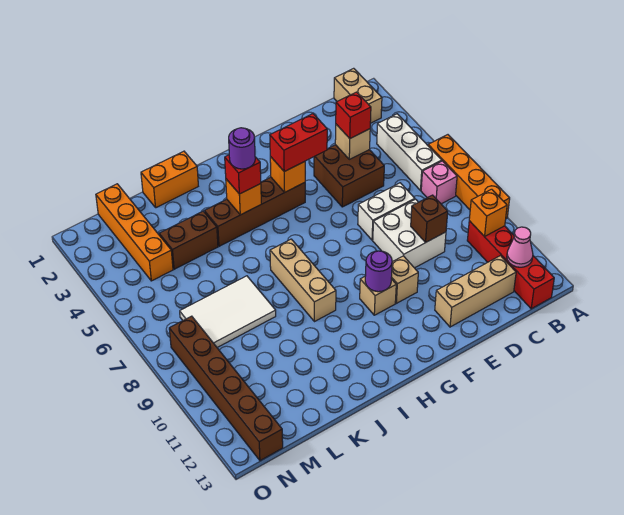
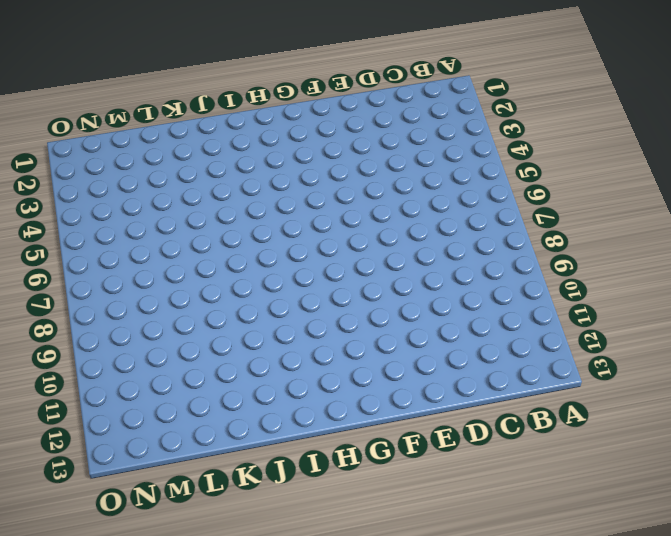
none -> orange brick A6:A9 level 1
none -> tan brick B1:B2 level 1
none -> white brick B4:B6 level 1

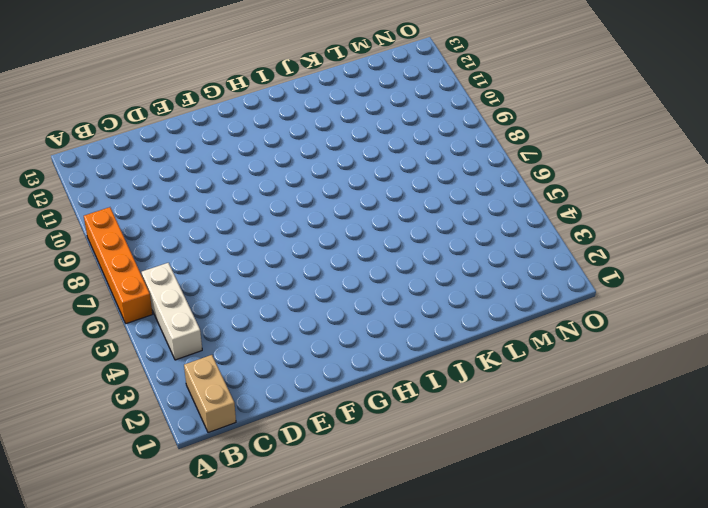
none -> pink brick B7 level 1
none -> red brick B10:B13 level 1
none -> tan brick C12:E12 level 1

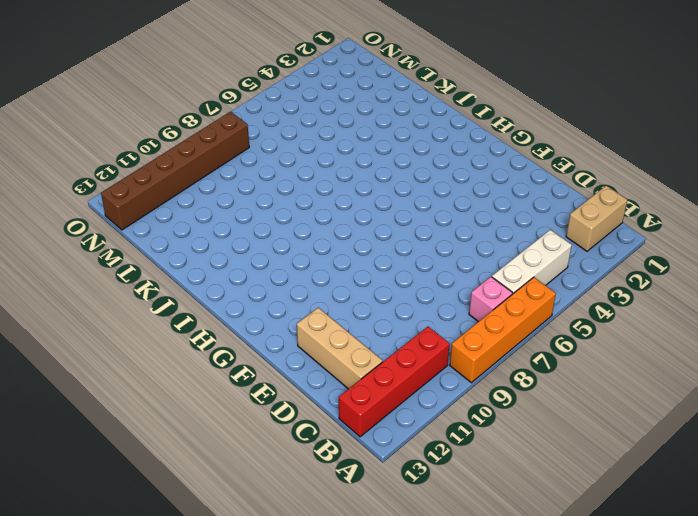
none -> brown brick D4:E5 level 1
none -> white brick D7:E7 level 1
none -> white brick D8:E9 level 1

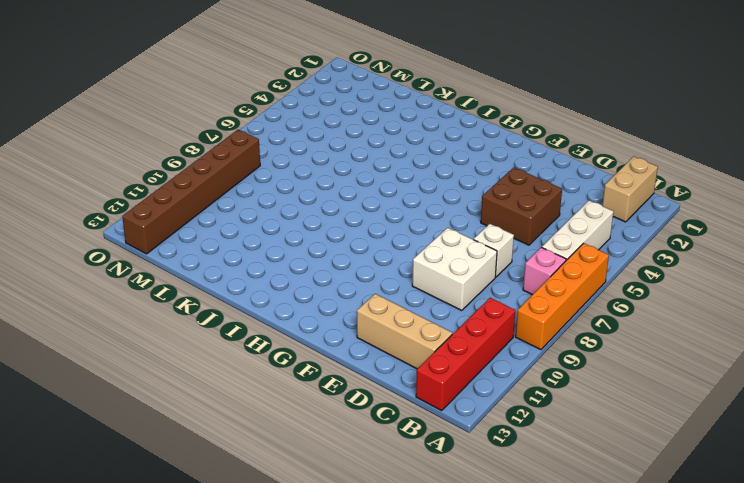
white brick D7 level 1 -> white brick D7:E7 level 1
none -> tan brick F10 level 1
none -> brown brick G4:J4 level 1
none -> tan brick G10 level 1

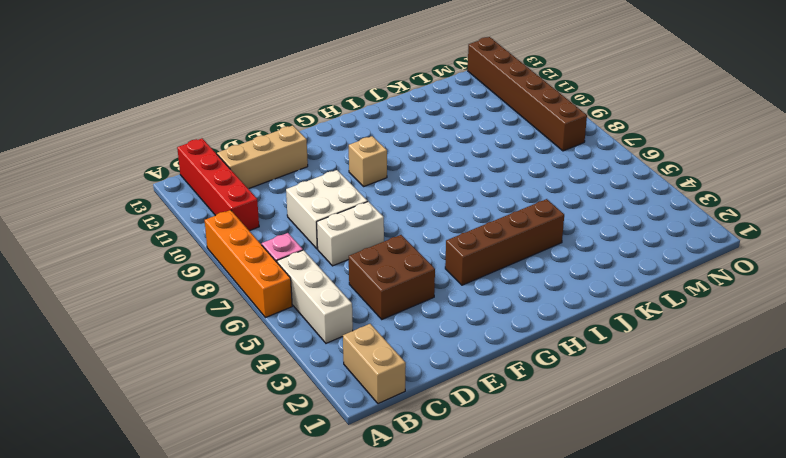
none -> tan brick F10 level 1
none -> tan brick I7:I9 level 1
none -> orange brick J1:K1 level 1

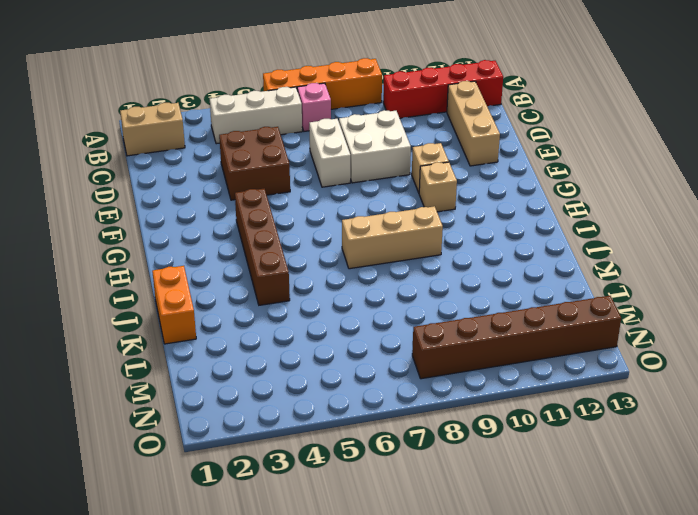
none -> brown brick K4:L4 level 1
none -> white tile K7:M8 level 1
none -> orange brick M1:M4 level 1

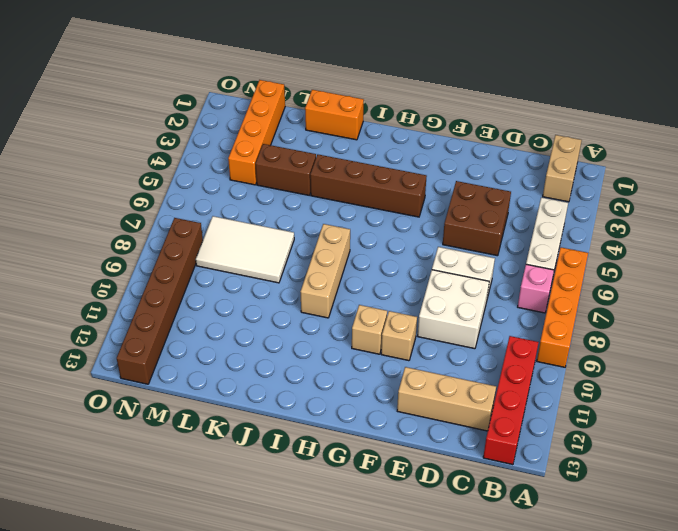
none -> orange brick B10 level 2
none -> pink cone B12 level 2
none -> tan brick D4 level 2

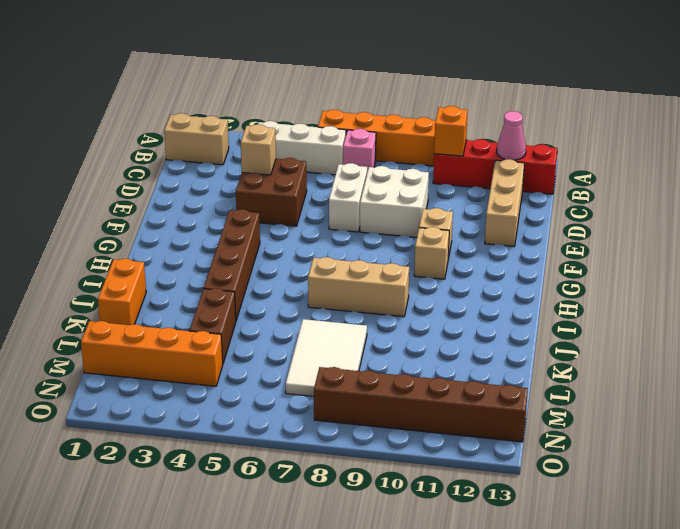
none -> brown brick D9 level 2
none -> orange brick G4 level 2
none -> purple round brick G10 level 2

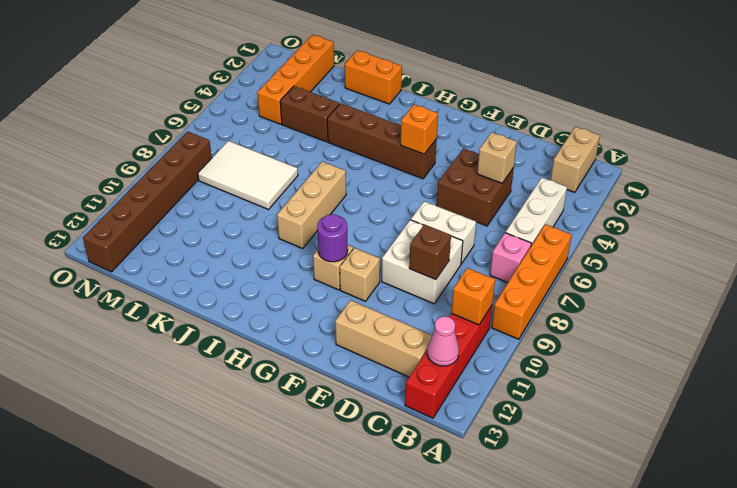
none -> orange brick I4 level 2
none -> red brick D4 level 3
none -> red brick F4:G4 level 3

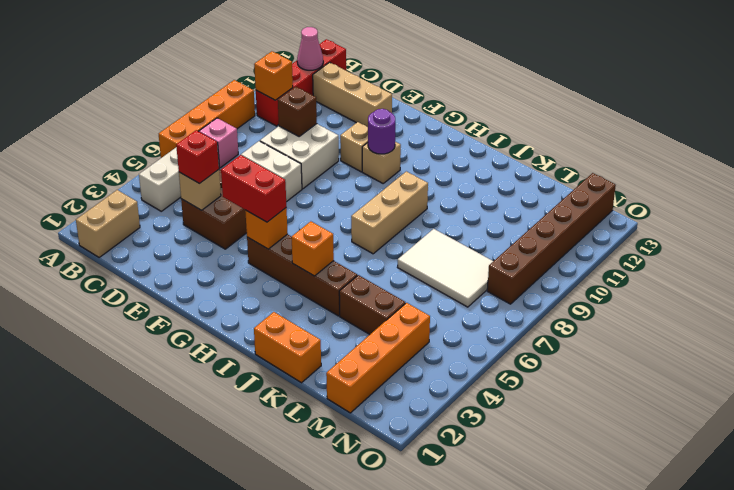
none -> red brick I4 level 3
none -> purple round brick I4 level 4

